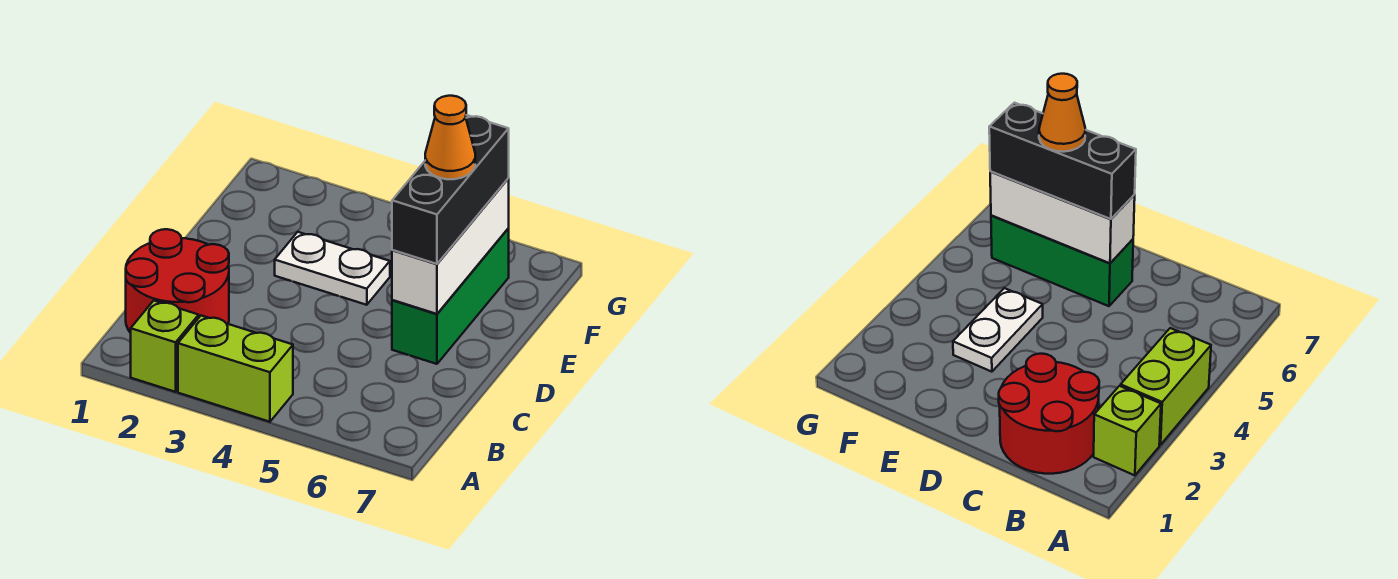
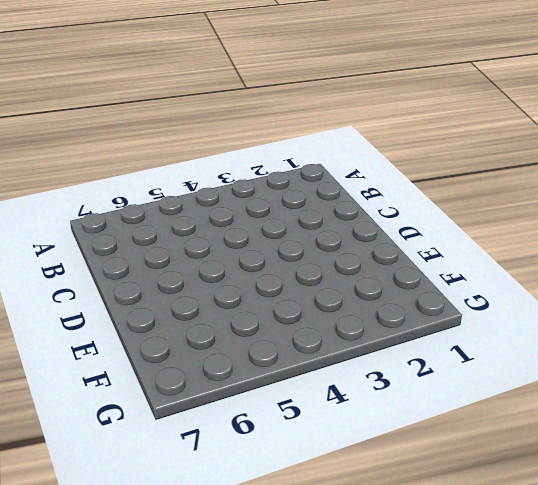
none -> lime brick A2 level 1
none -> lime brick A3:A4 level 1

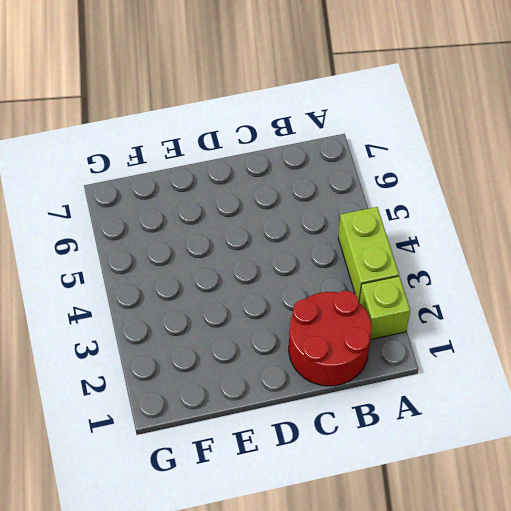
none -> green brick D6:F6 level 1
none -> white plate E3:E4 level 1

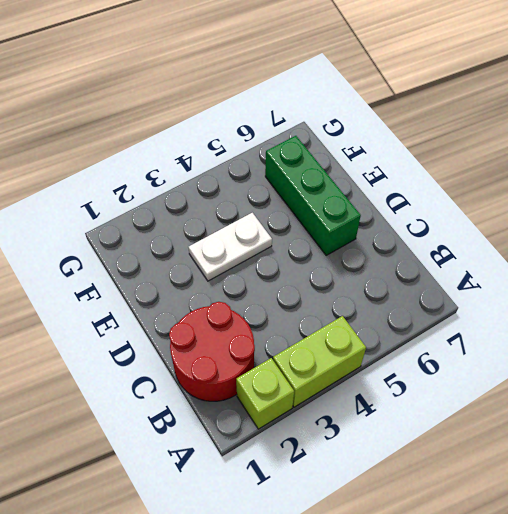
none -> white brick D6:F6 level 2
none -> black brick D6:F6 level 3

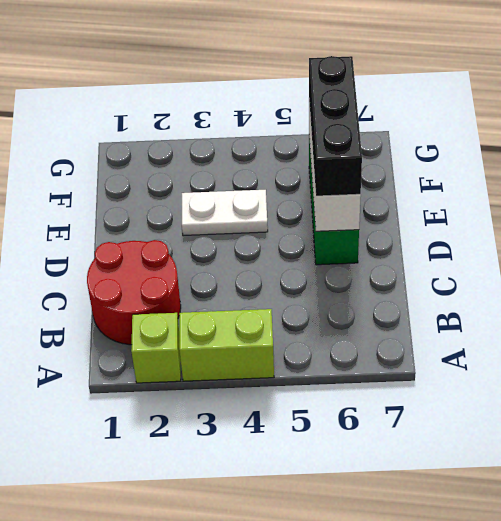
none -> orange cone E6 level 4

